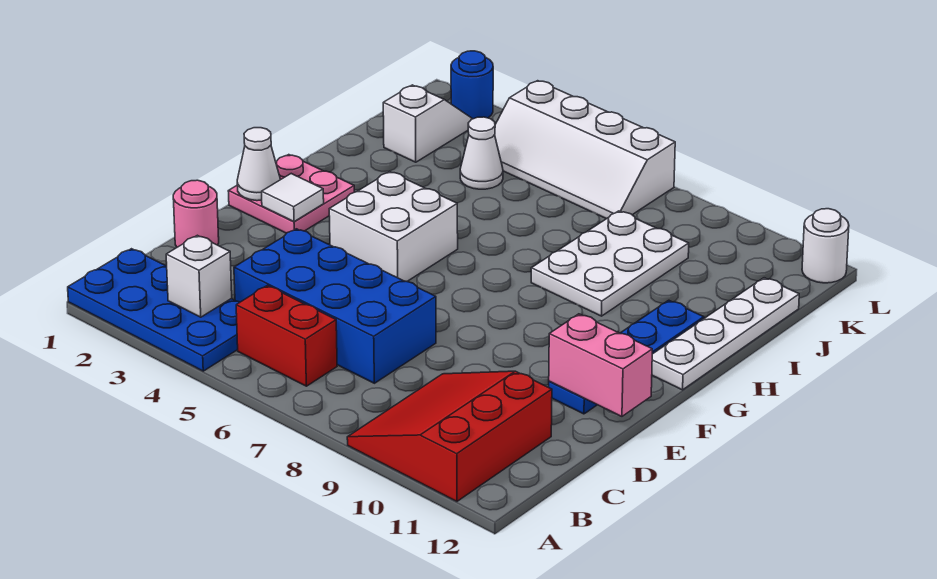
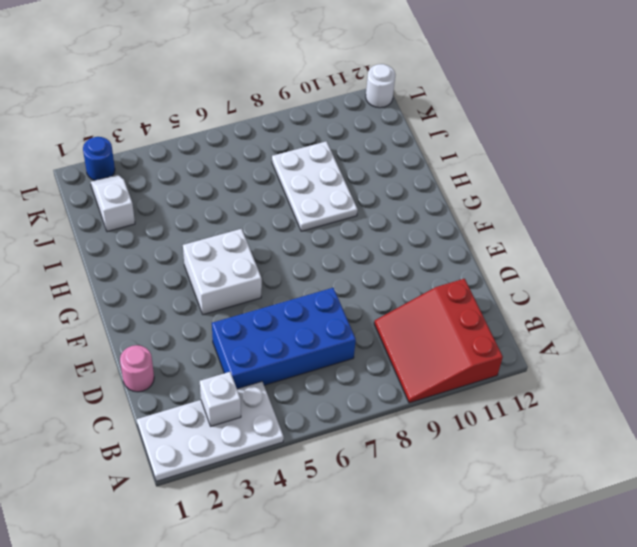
white plate A1:B4 level 1 -> blue plate A1:B4 level 1
none -> red brick B5:B6 level 1
none -> blue plate E11:H11 level 1
none -> pink plate F1:G2 level 1

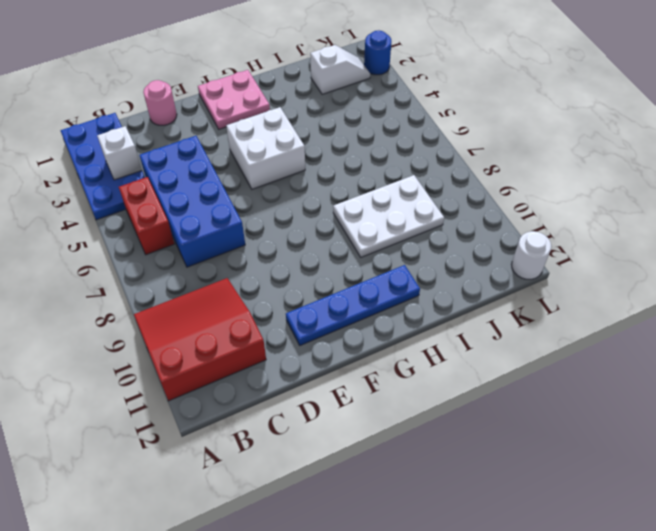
none -> white plate G12:J12 level 1
none -> white cone J4 level 1
none -> white slope K4:L7 level 1 top L

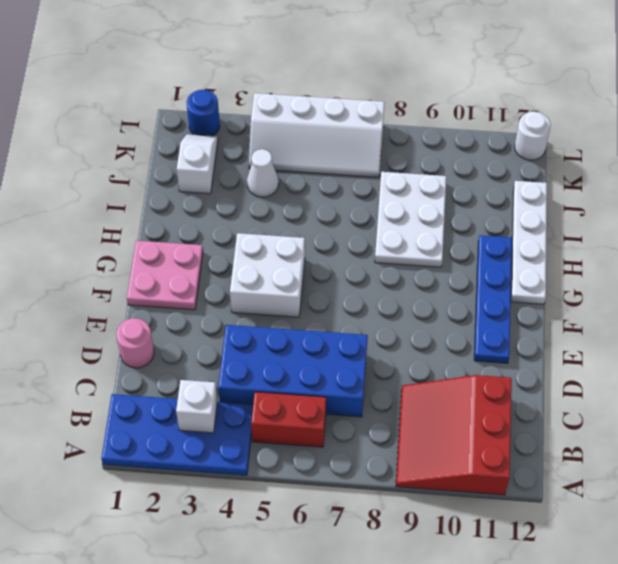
none -> pink brick E11:E12 level 2
none -> white cone F1 level 2
none -> white tile F2 level 2

